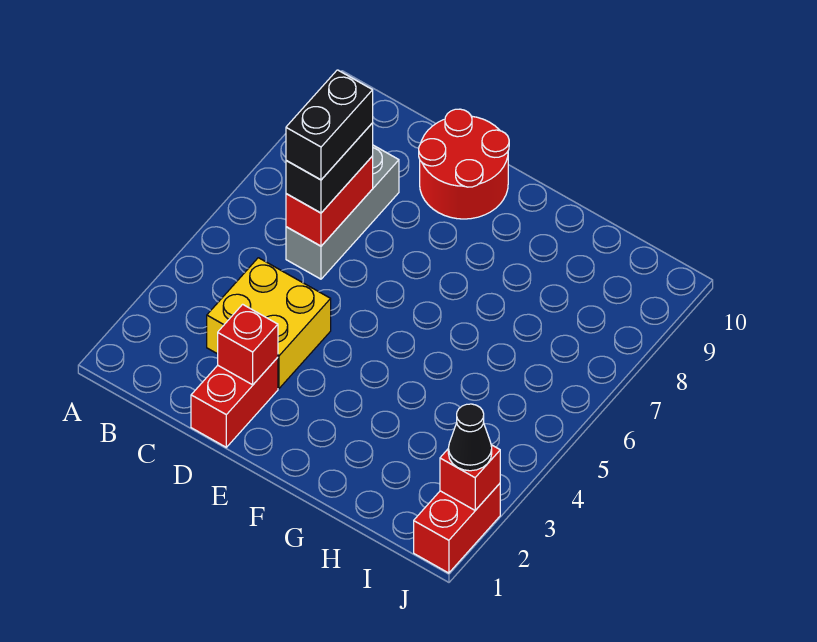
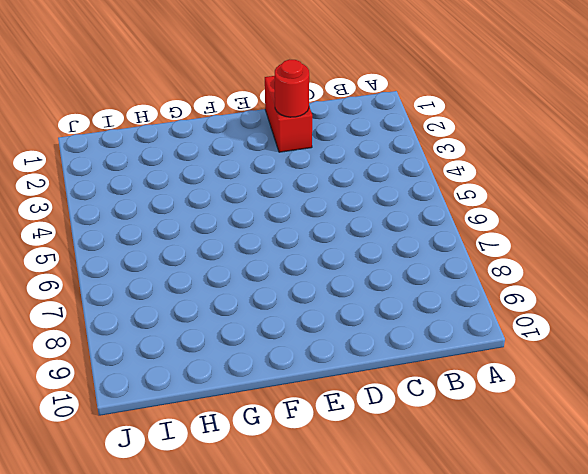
red round brick D2 level 2 -> red brick D2 level 2
none -> yellow brick C3:D4 level 1
none -> grey brick C6:C8 level 1

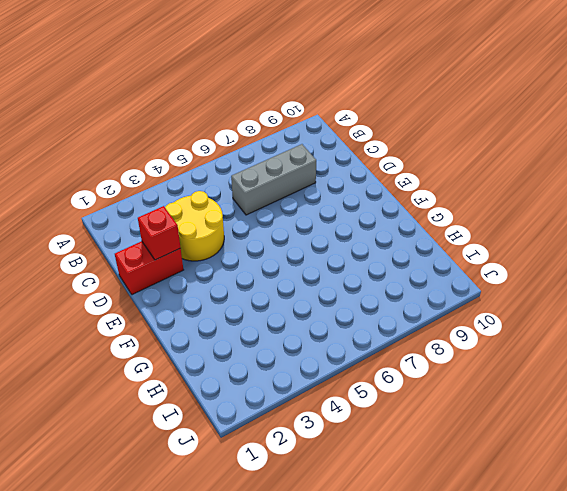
yellow round brick C3:D4 level 1 -> yellow brick C3:D4 level 1
none -> red round brick D9:E10 level 1
none -> red brick J1:J2 level 1

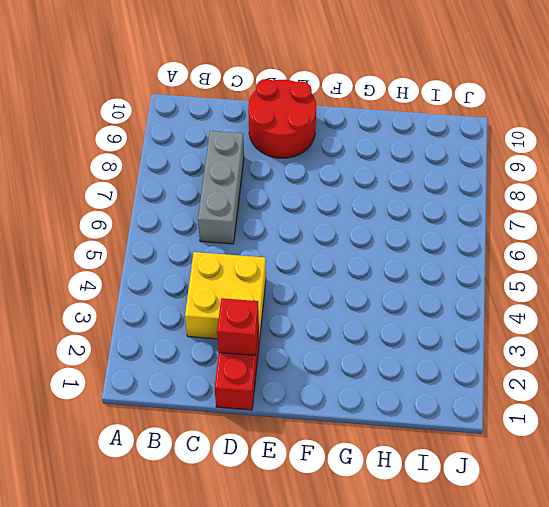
none -> red brick J1:J2 level 1
none -> red brick C6:C7 level 2

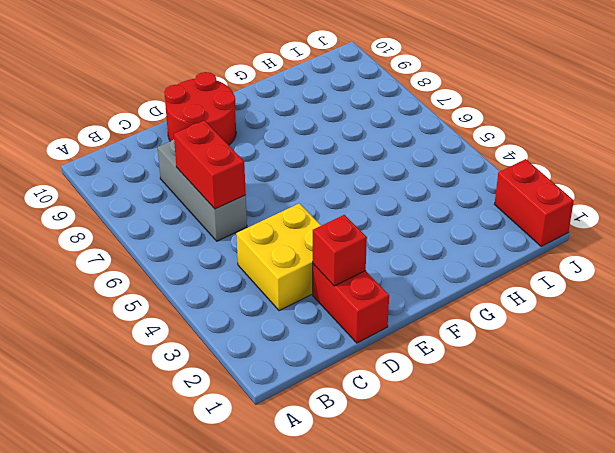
none -> red brick J2 level 2
none -> black brick C6:C7 level 3

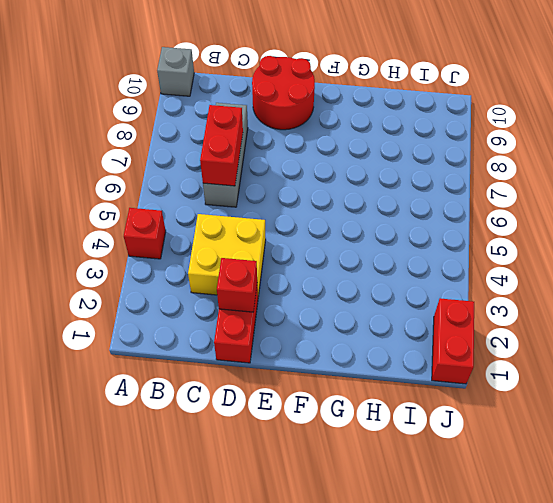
red brick A4 level 1 -> red brick J2 level 2
grey brick A10 level 1 -> none
none -> black brick C6:C7 level 3
none -> black cone J2 level 3

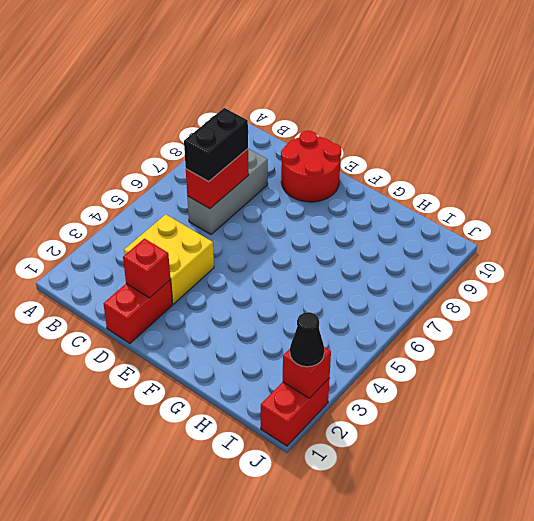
none -> black brick C6:C7 level 4

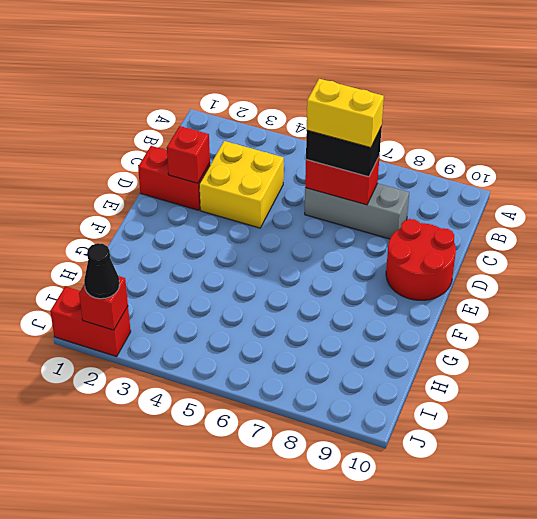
yellow brick C6:C7 level 4 -> black brick C6:C7 level 4

